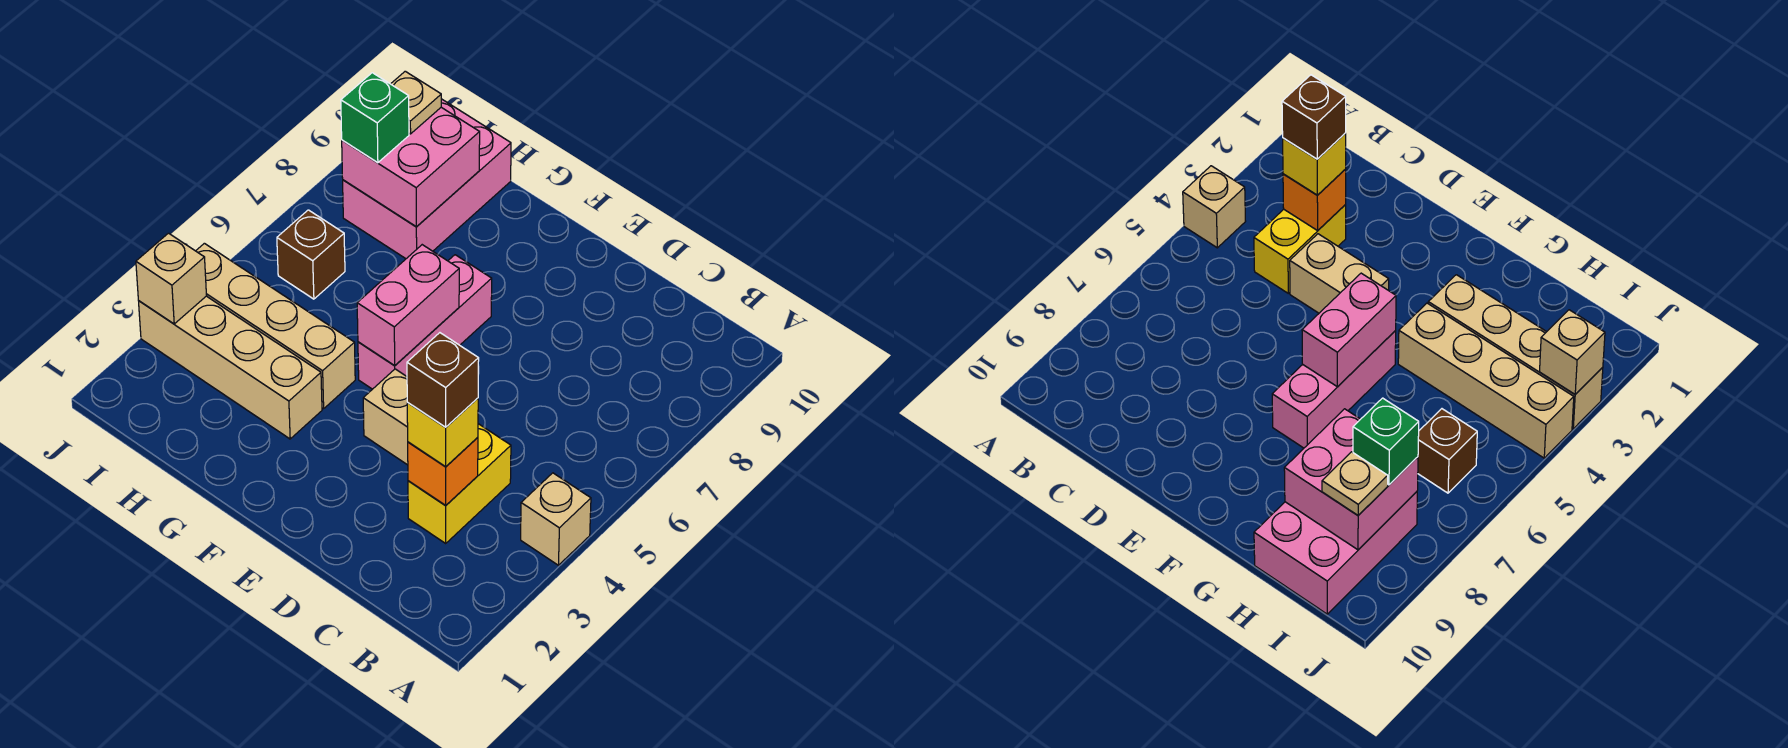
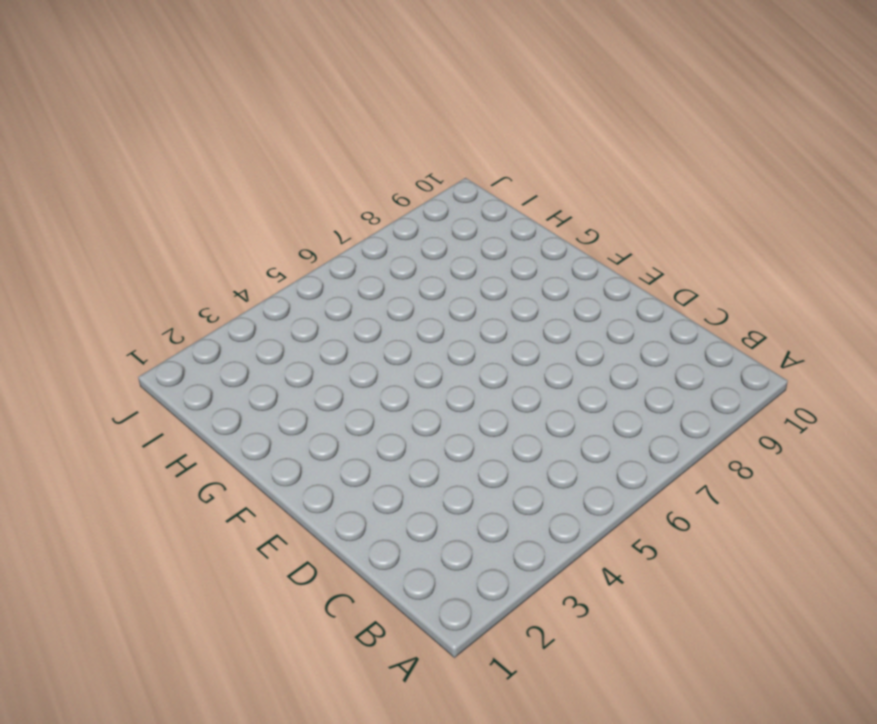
none -> tan brick A4 level 1
none -> yellow brick C3:C4 level 1
none -> tan brick D4:E4 level 1

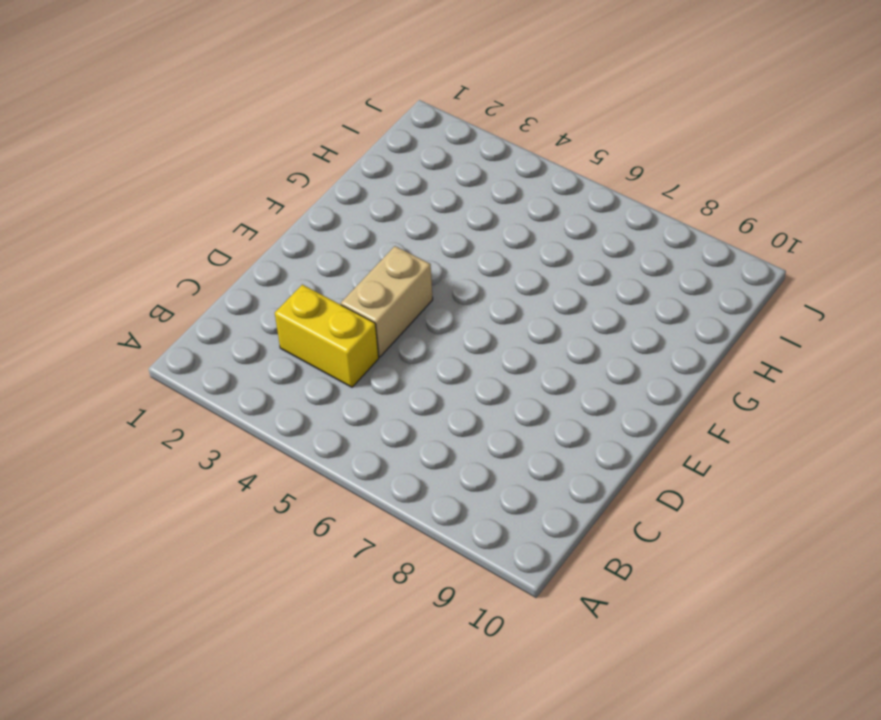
none -> tan brick A4 level 1
none -> pink brick F5:F7 level 1
none -> tan brick G3:J3 level 1

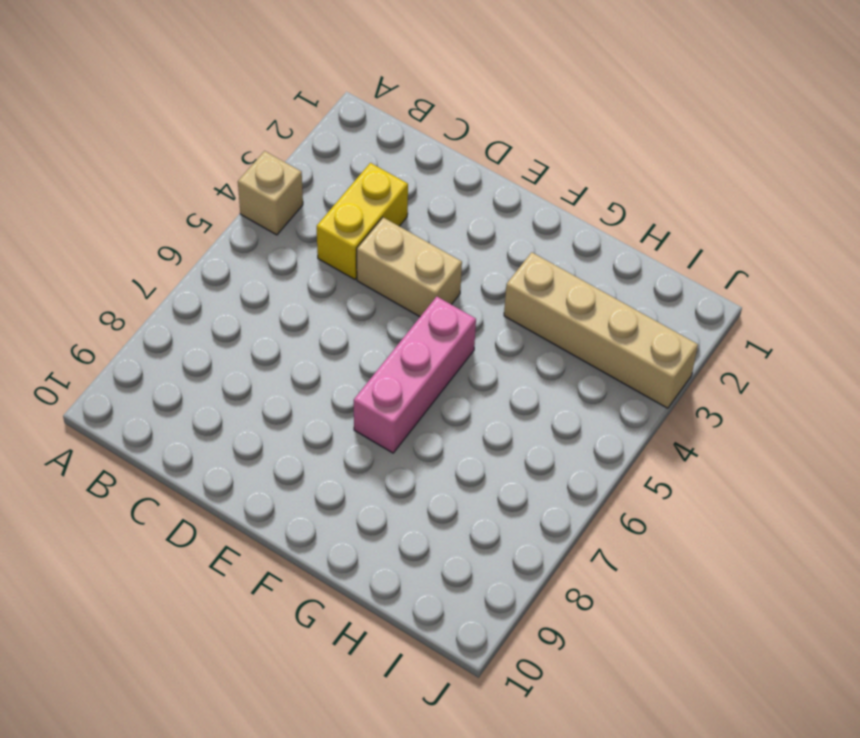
none -> tan brick G4:J4 level 1
none -> pink brick H8:I10 level 1
none -> brown brick I6 level 1

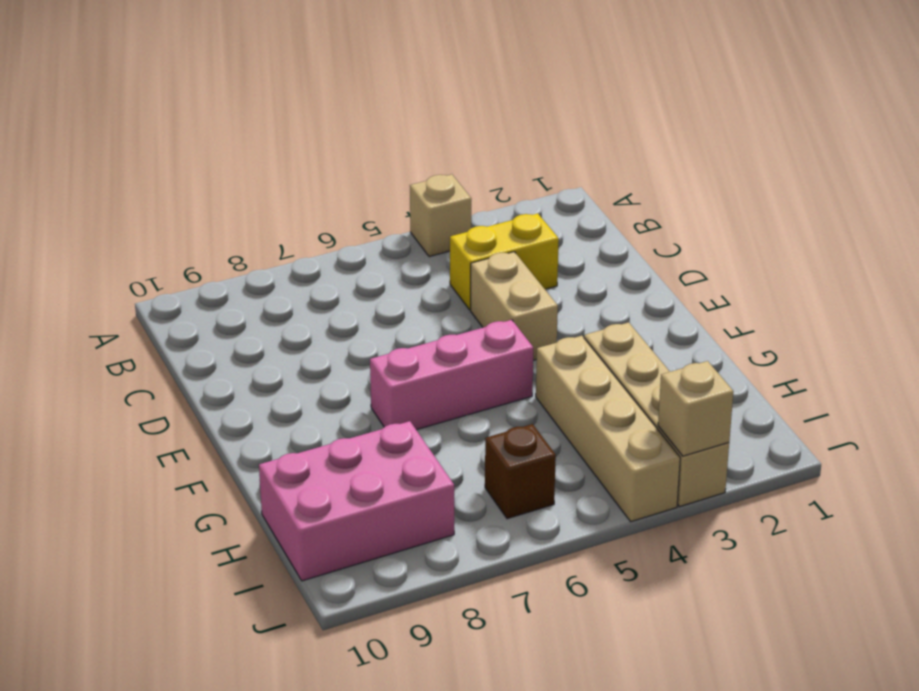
none -> orange brick C3 level 2
none -> pink brick F5:F6 level 2
none -> pink brick H8:I9 level 2

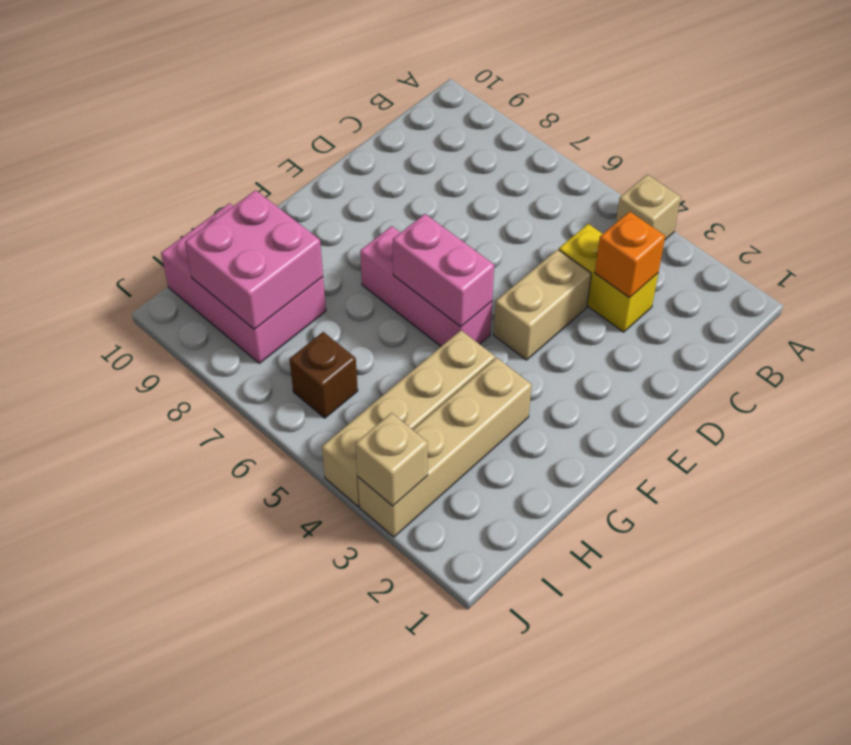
none -> yellow brick C3 level 3
none -> green brick I8 level 3
none -> tan plate I9 level 3

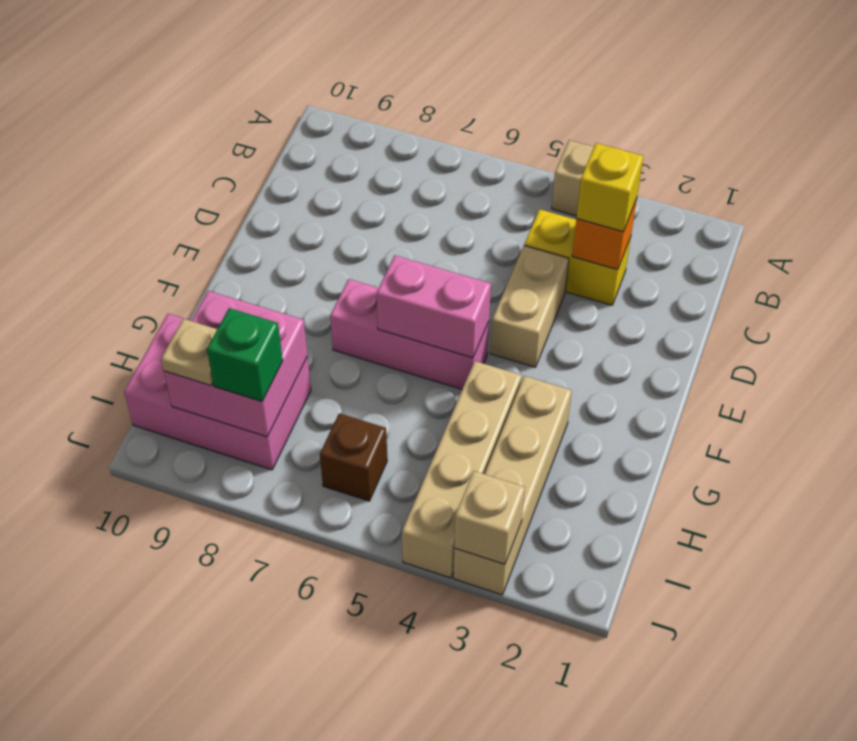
none -> brown brick C3 level 4

